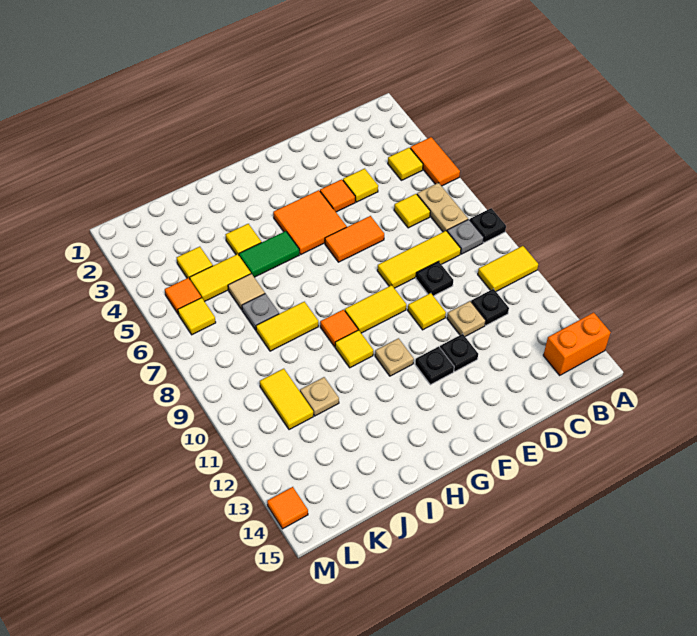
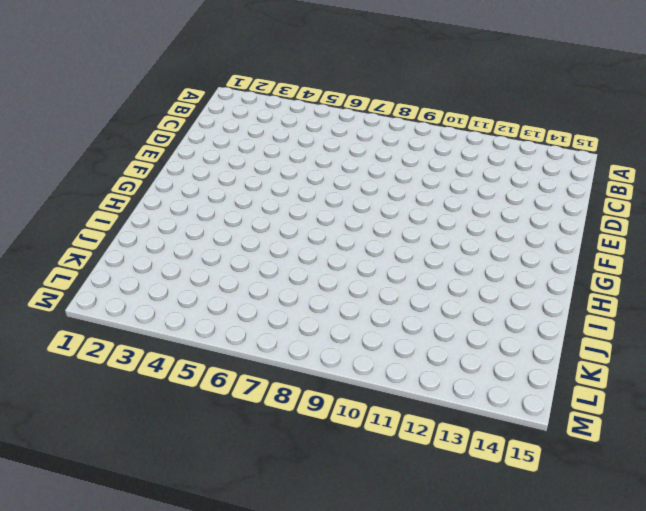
none -> orange tile A4:A5 level 1
none -> black plate A8 level 1
none -> yellow tile A10:B10 level 1
none -> orange brick A14:B14 level 1

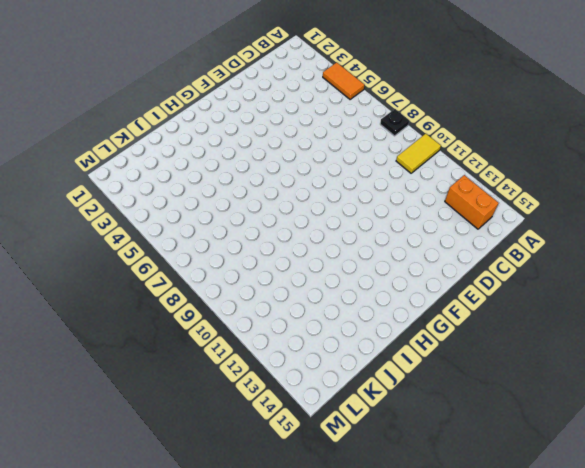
orange brick B13:B14 level 1 -> orange brick A14:B14 level 1
none -> yellow tile B4 level 1
none -> tan plate B6:B7 level 1
none -> grey plate B8 level 1
none -> yellow tile C6 level 1

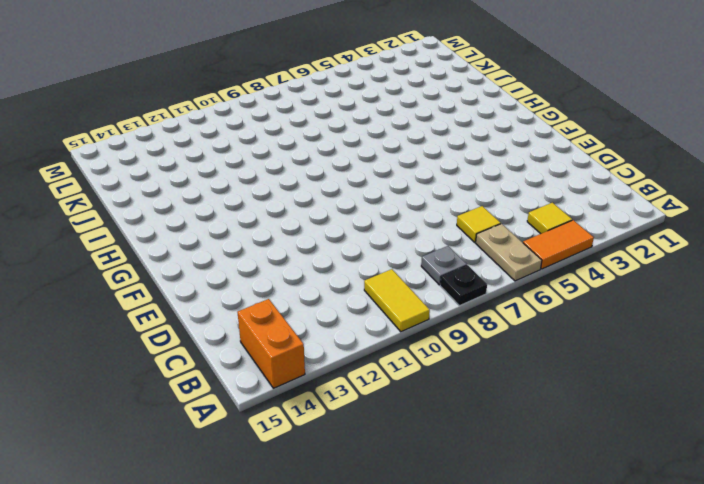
tan plate A6:B6 level 1 -> tan plate B6:B7 level 1
none -> yellow tile C8:E8 level 1
none -> black plate C11 level 1
none -> yellow tile D4 level 1
none -> black plate D9 level 1

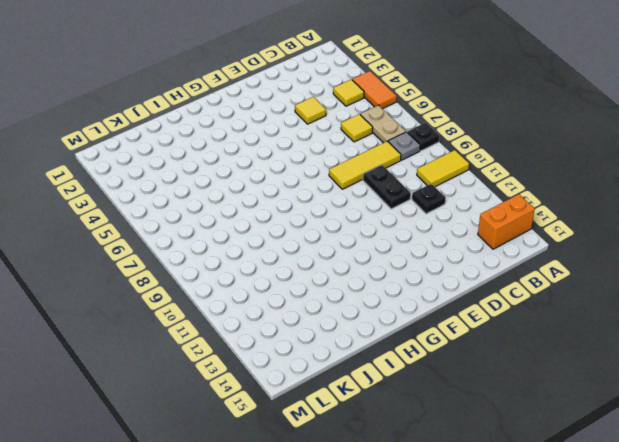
black plate D9:D10 level 1 -> black plate D9 level 1
none -> tan plate D11 level 1
none -> orange tile E4 level 1
none -> orange tile E6:F6 level 1
none -> yellow tile E10 level 1

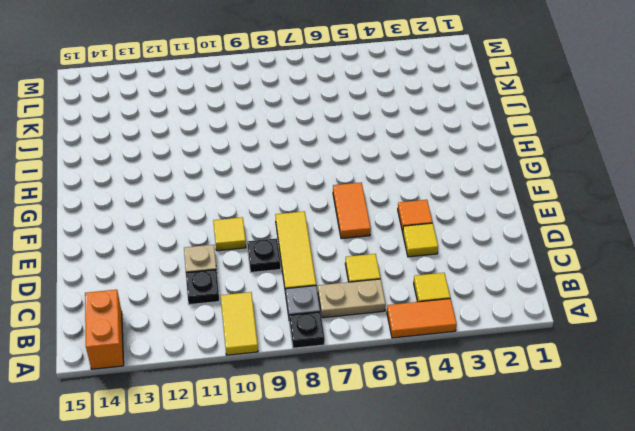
none -> black plate E12 level 1
none -> orange tile F4:G5 level 1
none -> yellow tile F9:G9 level 1
none -> black plate F12 level 1

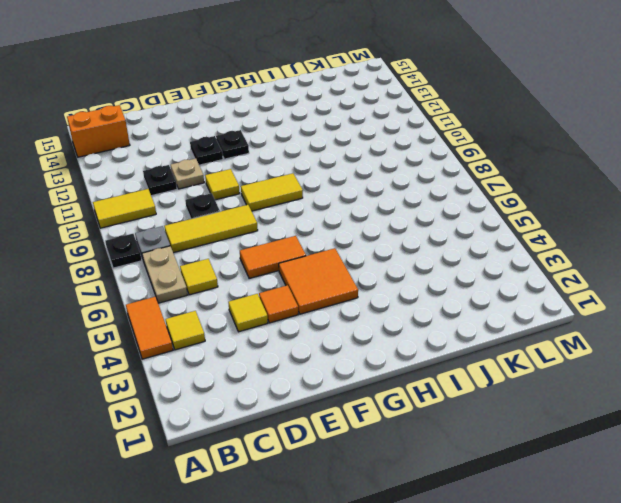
none -> tan plate G11 level 1
none -> green tile H5:I5 level 1
none -> orange tile H9 level 1
none -> yellow tile H10 level 1

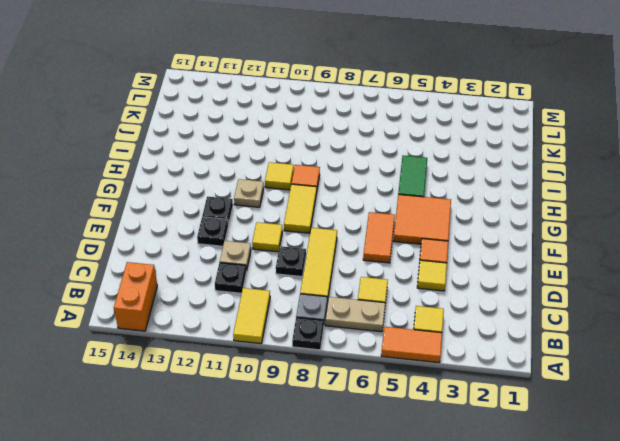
none -> yellow tile I4 level 1
none -> yellow tile I8:J8 level 1
none -> yellow tile J5:K5 level 1
none -> tan tile J6 level 1

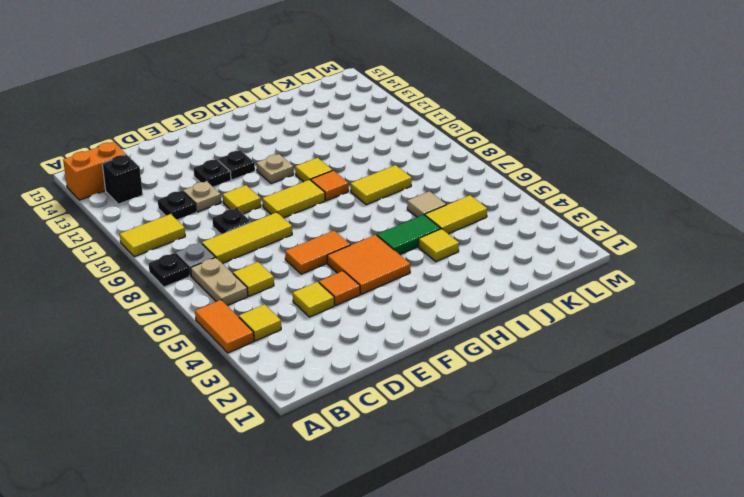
black brick B13 level 1 -> none
none -> grey plate J7 level 1
none -> tan plate J11 level 1
none -> yellow tile K4 level 1
none -> yellow tile K10:K11 level 1

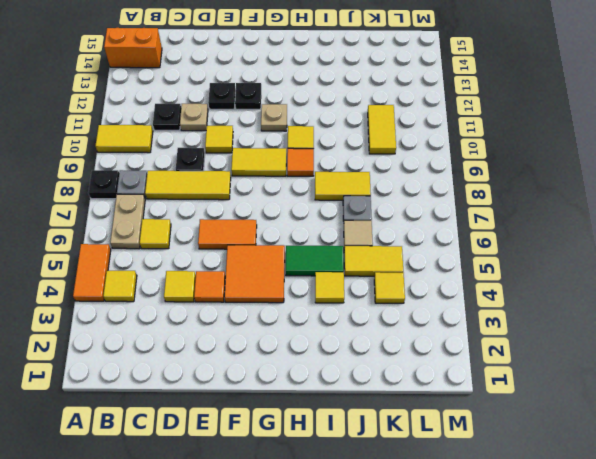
none -> tan plate J11 level 1
none -> orange tile L5 level 1
none -> yellow tile L6 level 1
none -> orange tile M14 level 1

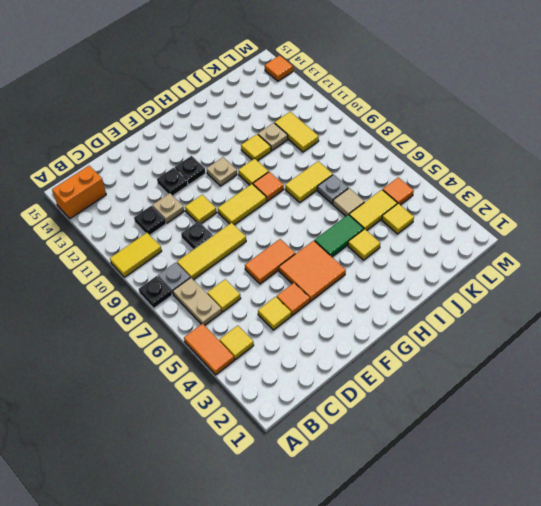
yellow tile I11 level 1 -> yellow tile L6 level 1

